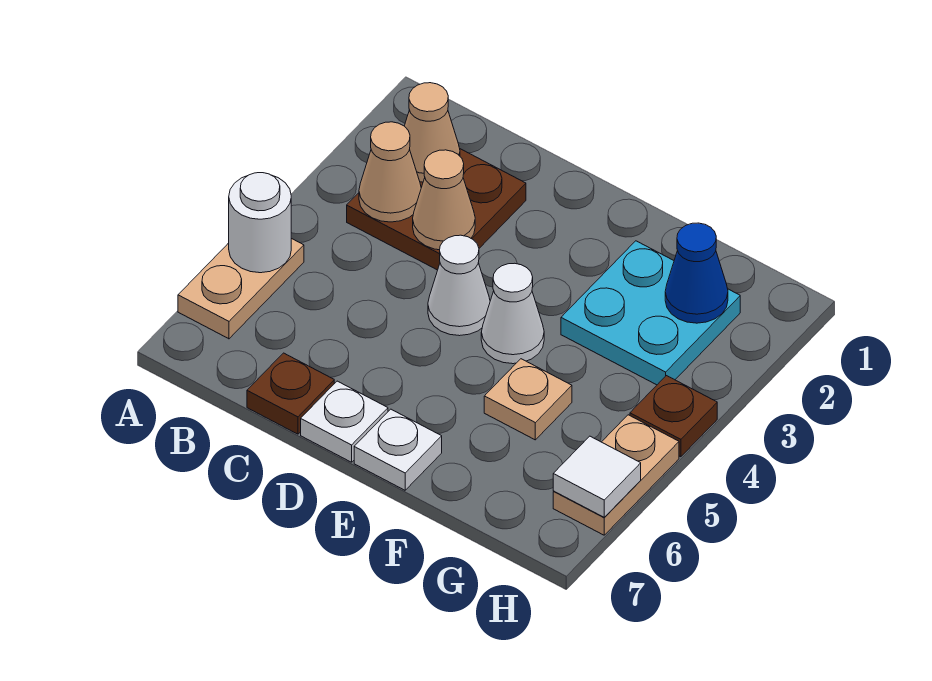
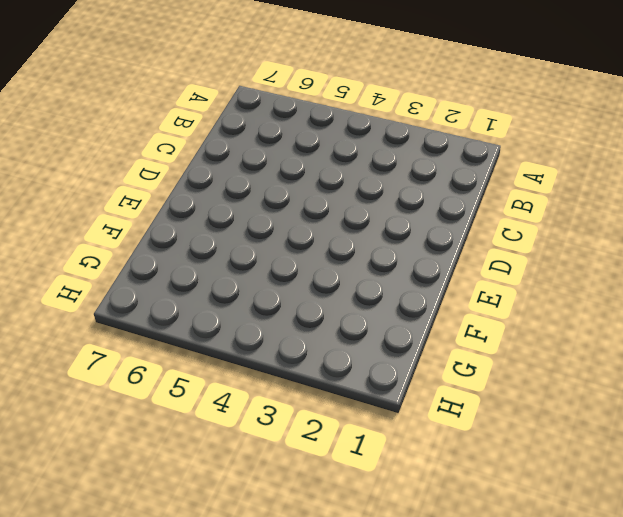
none -> tan plate A5:A6 level 1
none -> brown plate B2:C3 level 1
none -> brown plate C7 level 1

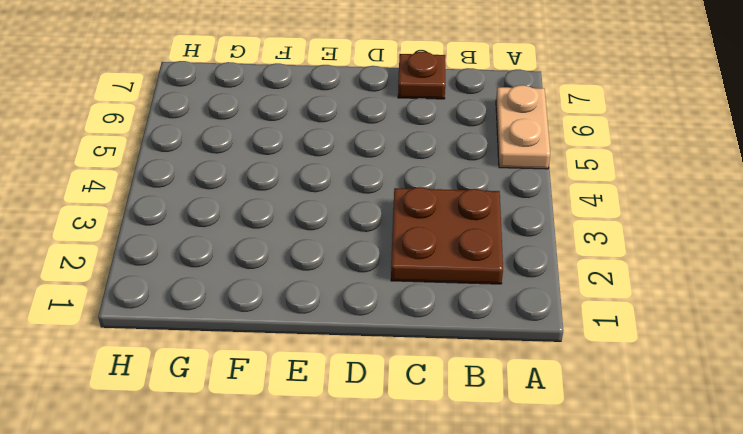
none -> white cone D4 level 1
none -> white plate D7 level 1
none -> white cone E4 level 1

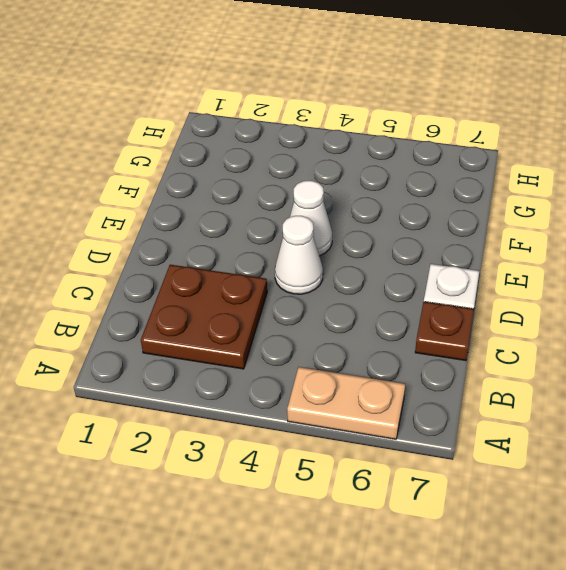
none -> white plate E7 level 1
none -> cyan plate F2:G3 level 1
none -> tan plate F5 level 1

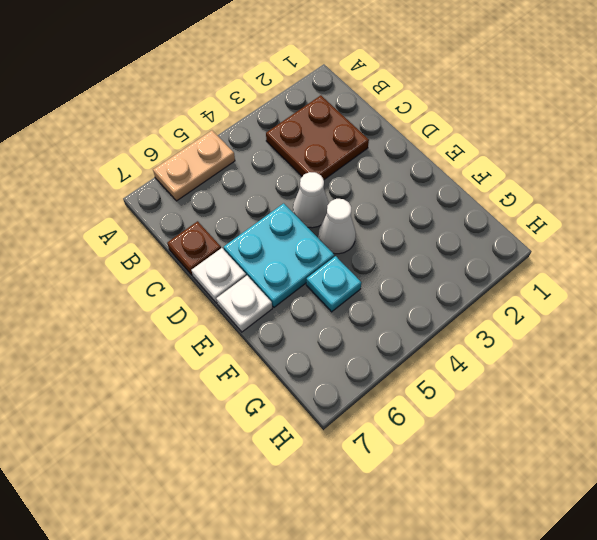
cyan plate D5:E6 level 1 -> cyan plate F2:G3 level 1
cyan plate F5 level 1 -> tan plate F5 level 1
none -> brown plate H4 level 1
none -> tan plate H5:H6 level 1
none -> white round brick A5 level 2

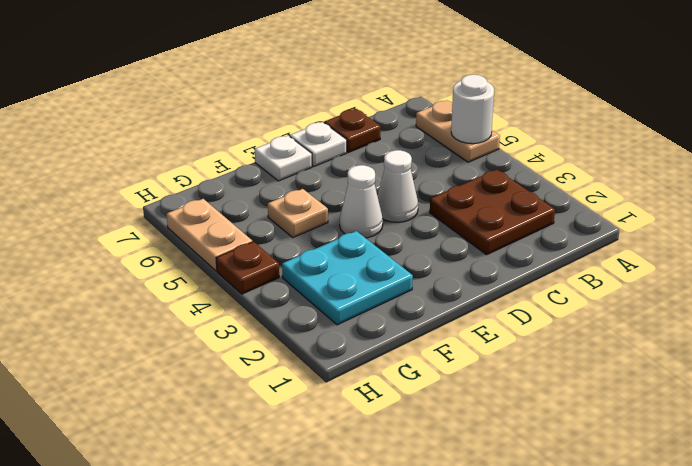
none -> tan cone B2 level 2
none -> tan cone B3 level 2
none -> tan cone C3 level 2

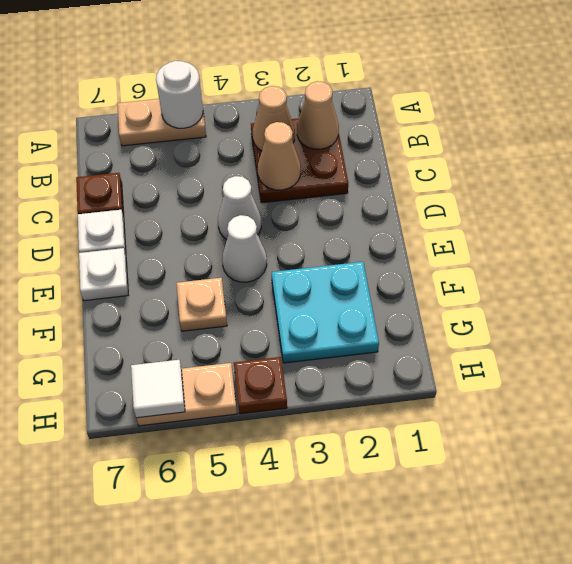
none -> blue cone G2 level 2

